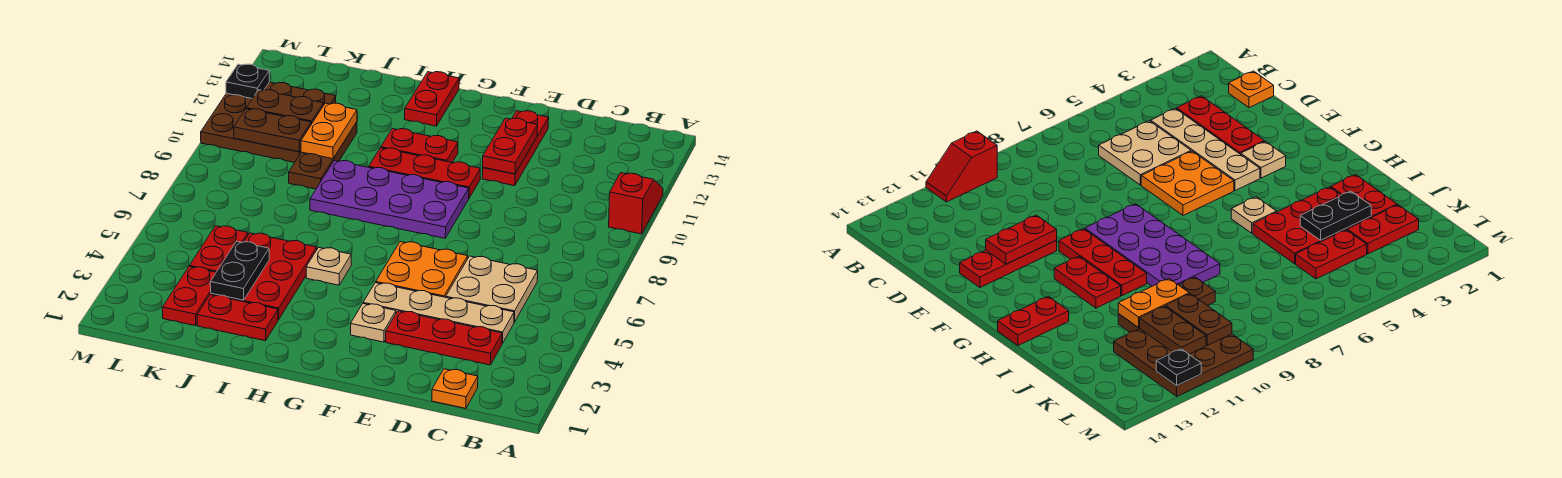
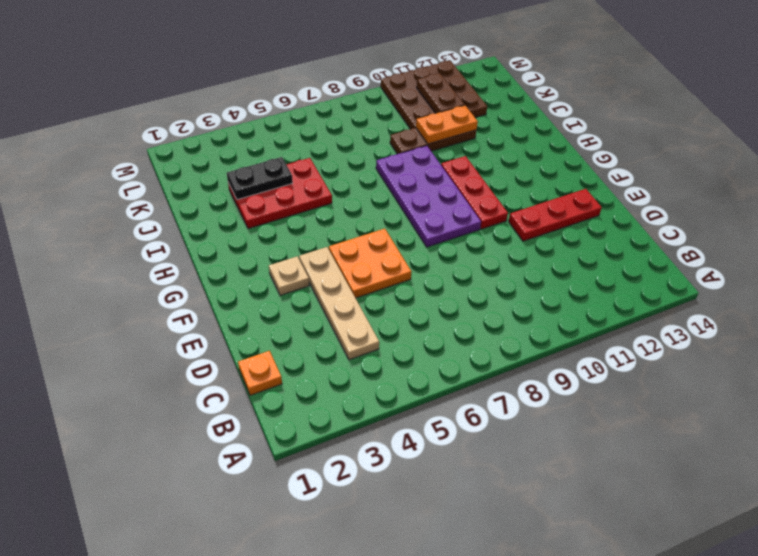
none -> red slope A10:A11 level 1 top 10
none -> red plate C3:E3 level 1
none -> tan plate C5:D6 level 1

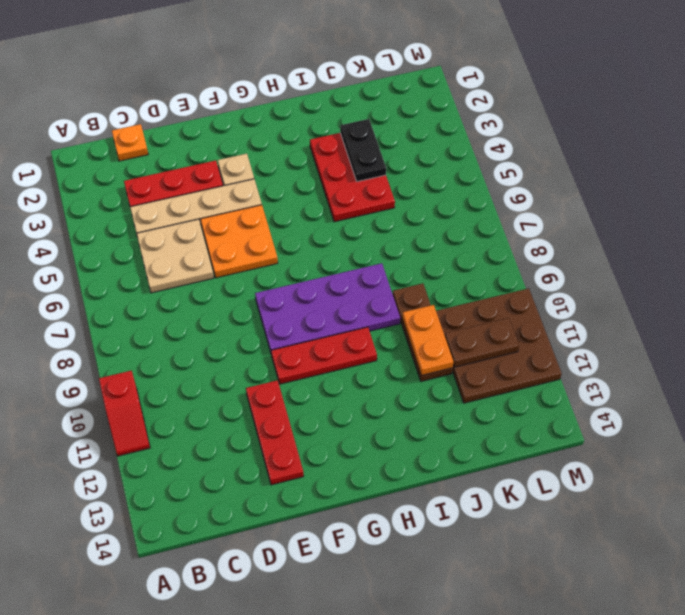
none -> red plate G11:H11 level 1
none -> tan plate H5 level 1
none -> red plate H13:H14 level 1

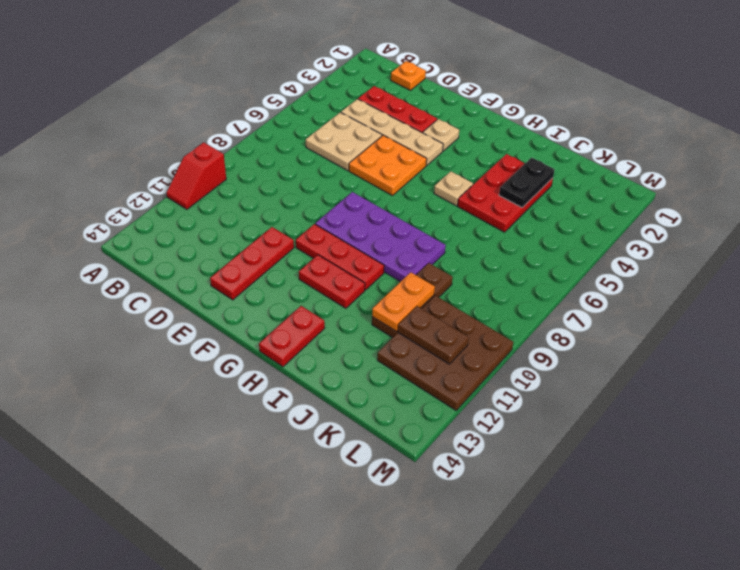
none -> red plate I2:J2 level 1
none -> red plate K2:K3 level 1
none -> red plate K4:K5 level 1

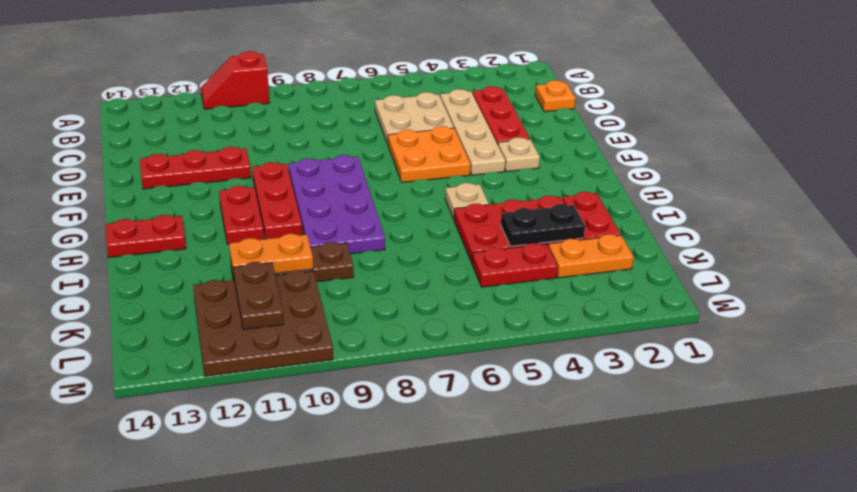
orange plate K2:K3 level 1 -> red plate K2:K3 level 1
none -> red plate E11:E12 level 2
none -> brown plate K10:L10 level 2
none -> black plate M12 level 2

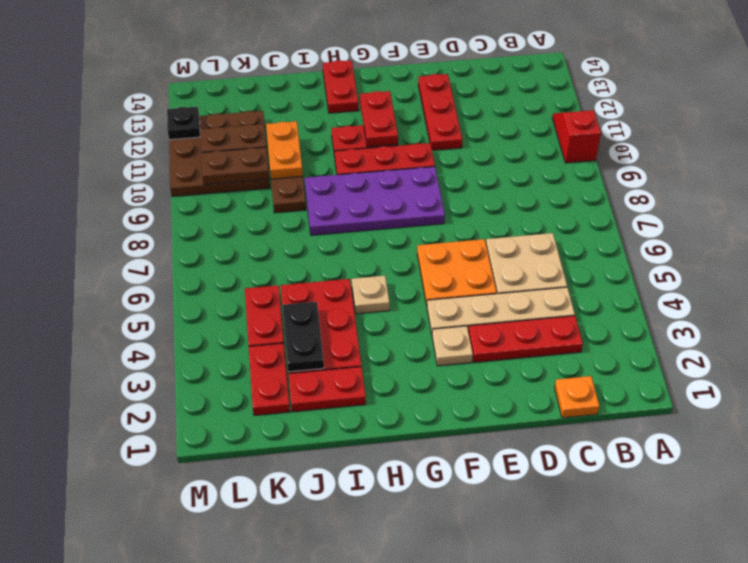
red plate G11:G12 level 2 -> red plate E11:E12 level 2

